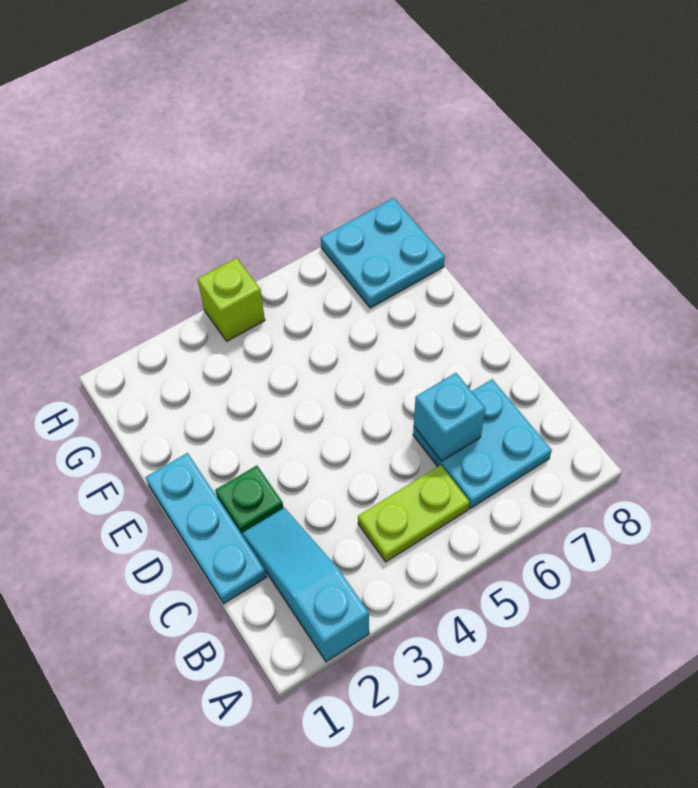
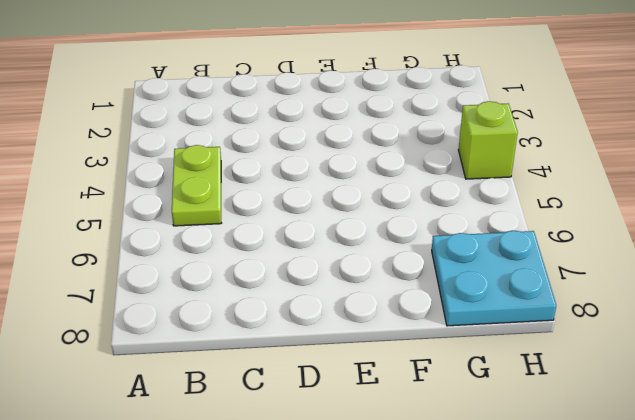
none -> cyan slope A2:C2 level 1 top A
none -> cyan plate B6:C7 level 1

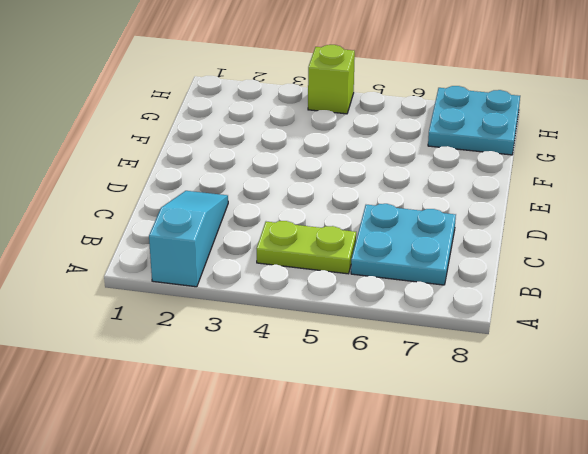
none -> cyan plate C1:E1 level 1
none -> green plate D2 level 1

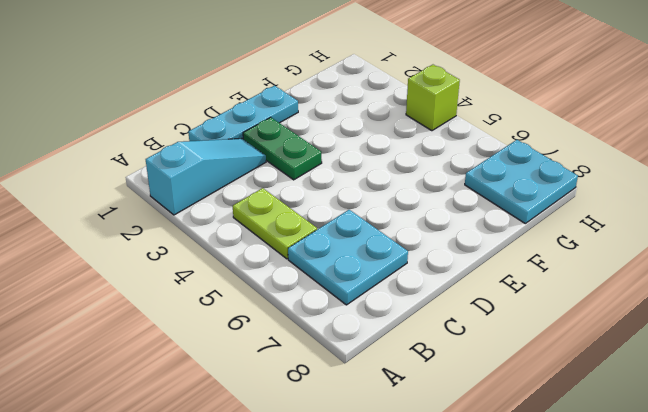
green plate D2:D3 level 1 -> green plate D2 level 1
none -> cyan brick C6 level 2

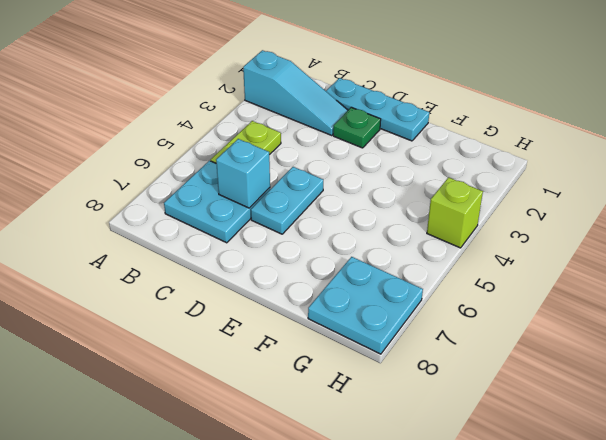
cyan plate D5:D6 level 1 -> none

